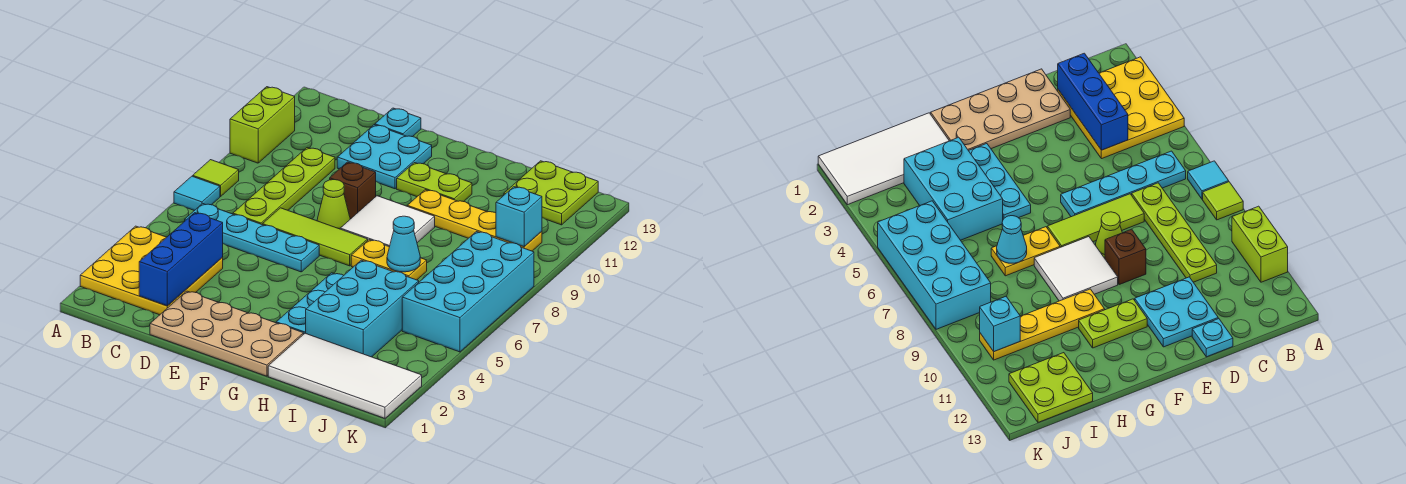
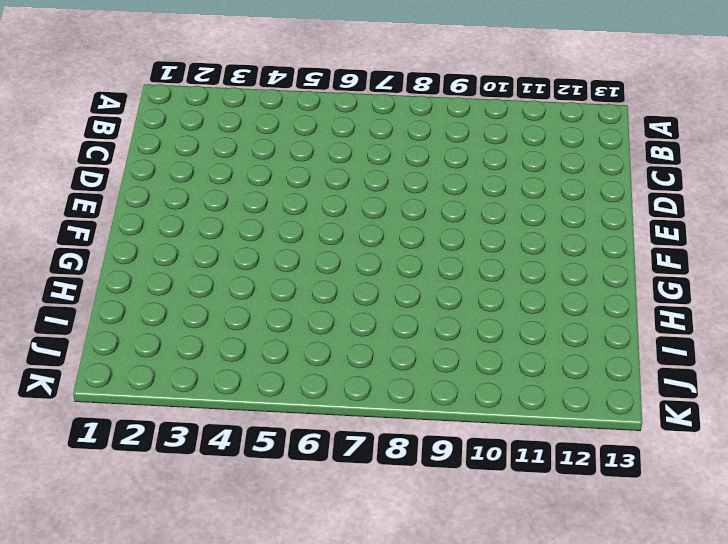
none -> yellow plate A2:C4 level 1
none -> cyan tile A7 level 1
none -> lime tile A8 level 1

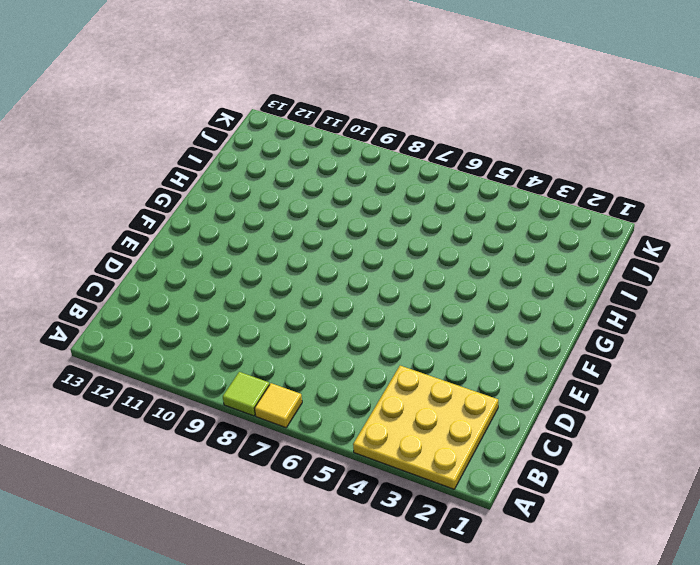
yellow tile A7 level 1 -> cyan tile A7 level 1
none -> lime brick A10:A11 level 1
none -> cyan plate B6:E6 level 1
none -> lime plate C7:C10 level 1

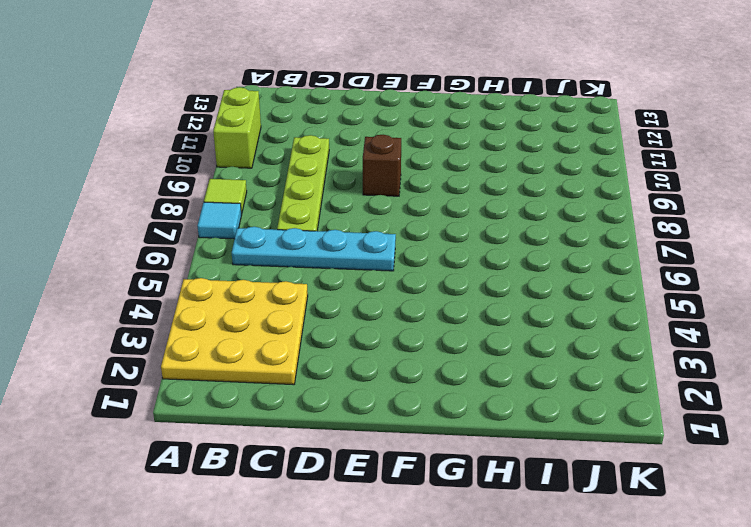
none -> tan plate D1:G2 level 1
none -> lime tile D7:F7 level 1
none -> cyan plate D11:E12 level 1

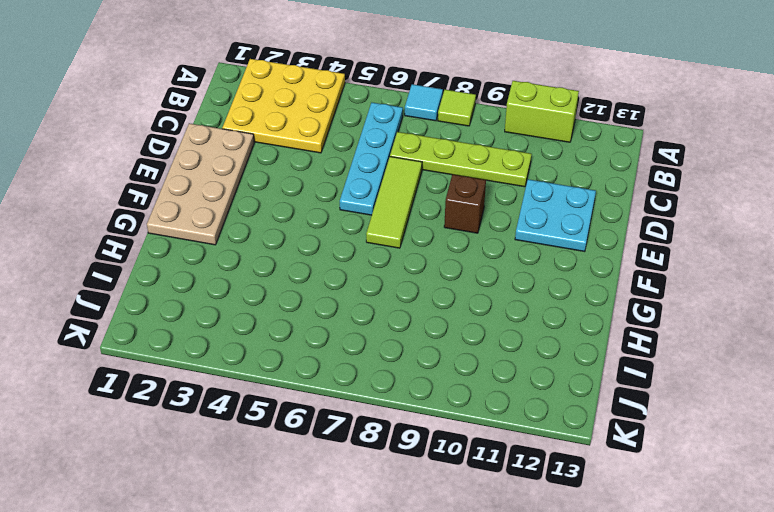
none -> cyan plate D13 level 1
none -> lime cone E8 level 1
none -> white tile F8:G9 level 1

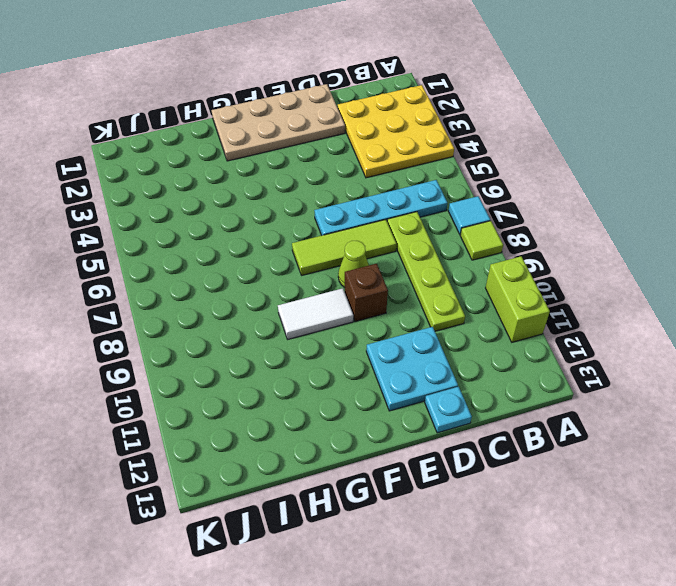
white tile F9:G9 level 1 -> white tile F8:G9 level 1
none -> lime plate F11:G11 level 1
none -> cyan plate G3:G5 level 1
none -> yellow plate G7:H7 level 1

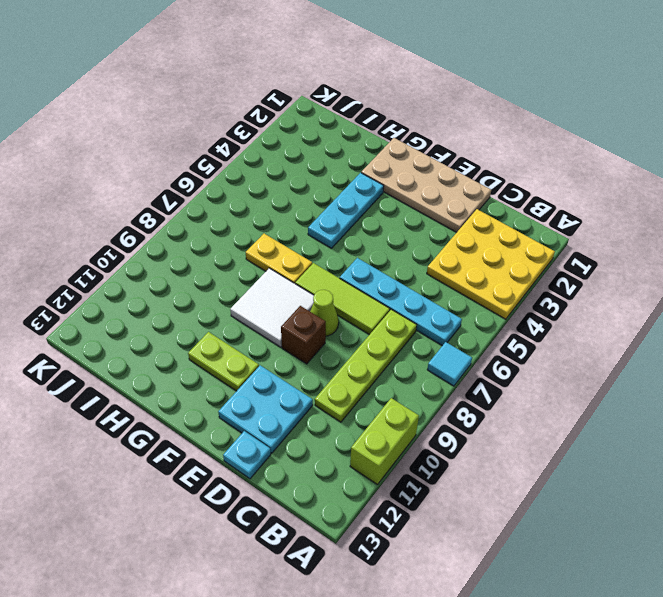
none -> lime tile A8 level 1
none -> yellow plate G10:J10 level 1
none -> white tile H1:K2 level 1

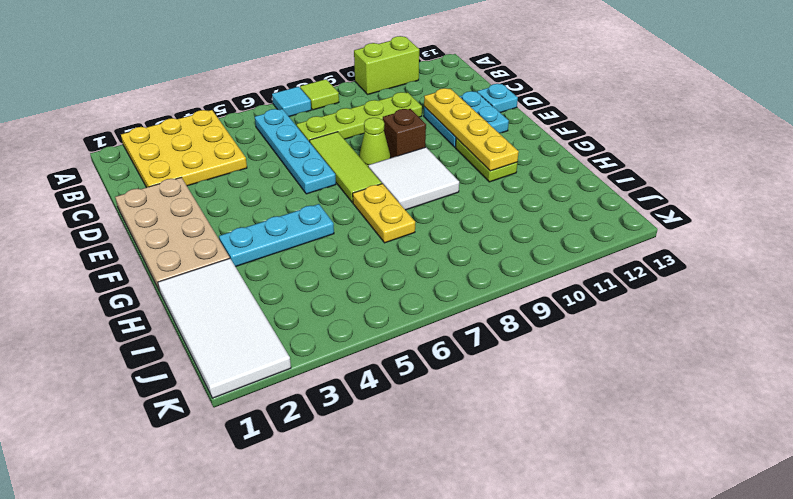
yellow plate D11:G11 level 2 -> yellow plate G10:J10 level 1
none -> cyan brick H3:I5 level 1
none -> lime plate I12:J13 level 1
none -> cyan brick J5:K8 level 1

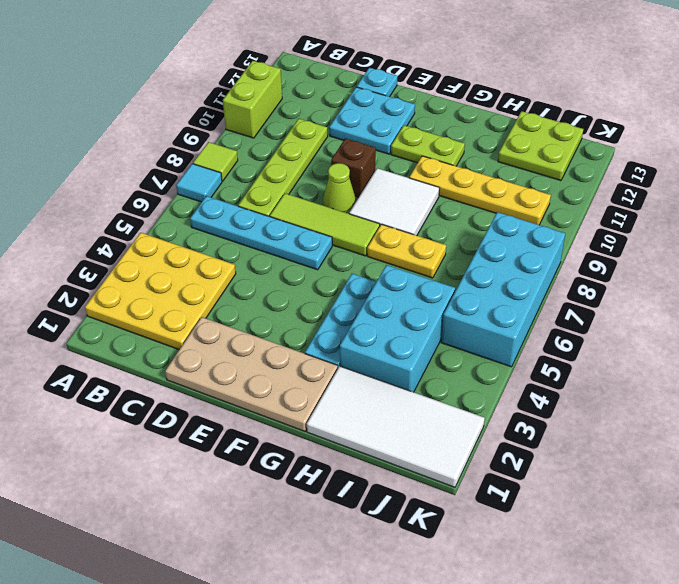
none -> blue brick C2:C4 level 2
none -> cyan cone H7 level 2
none -> cyan brick J10 level 2

